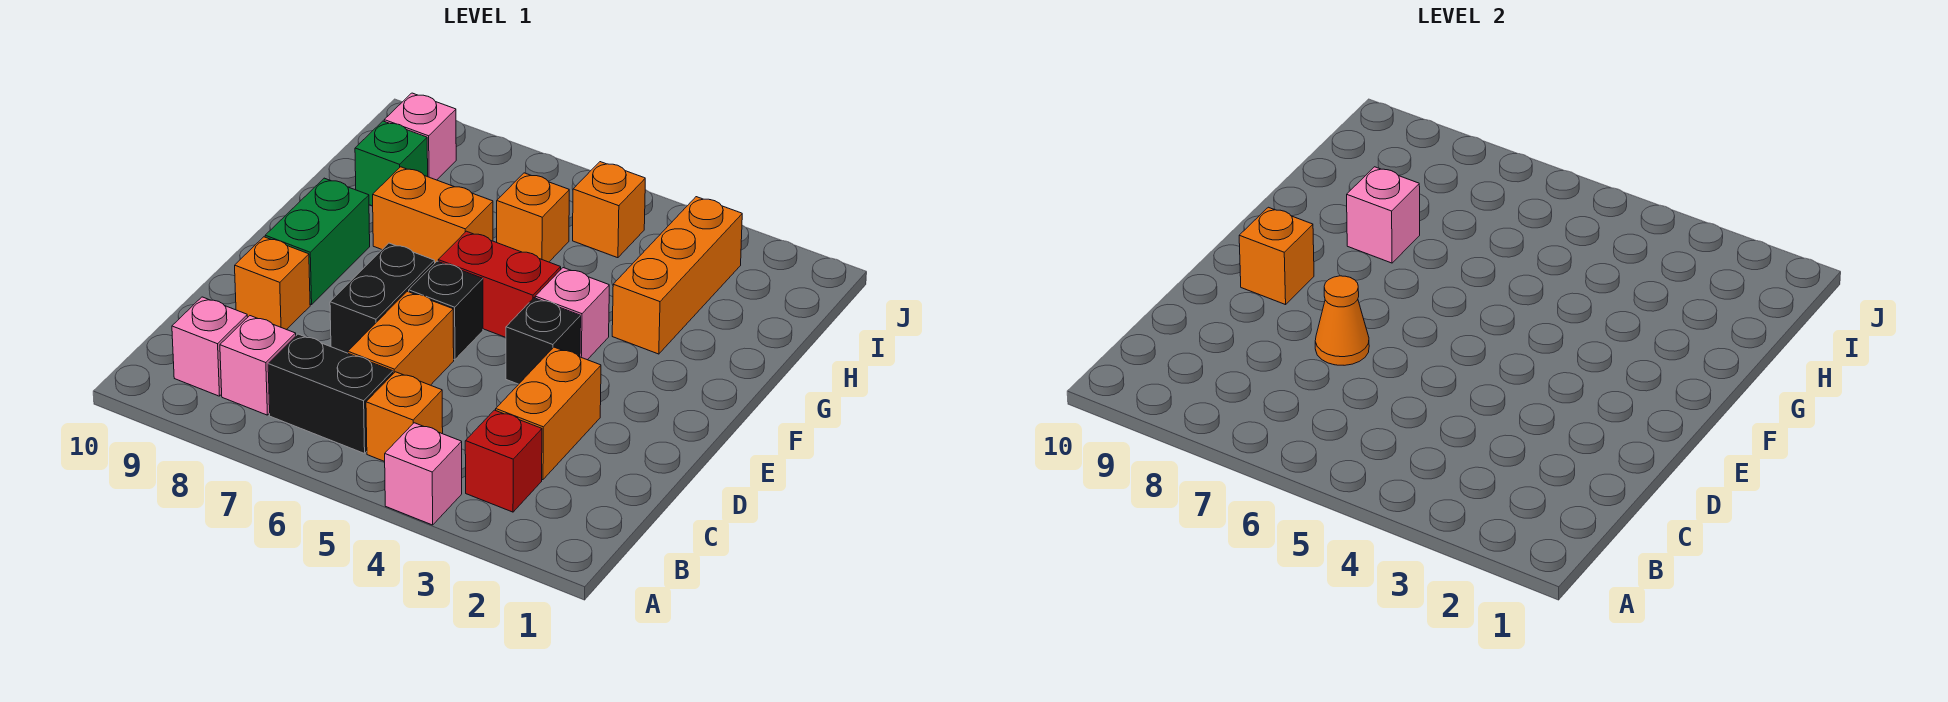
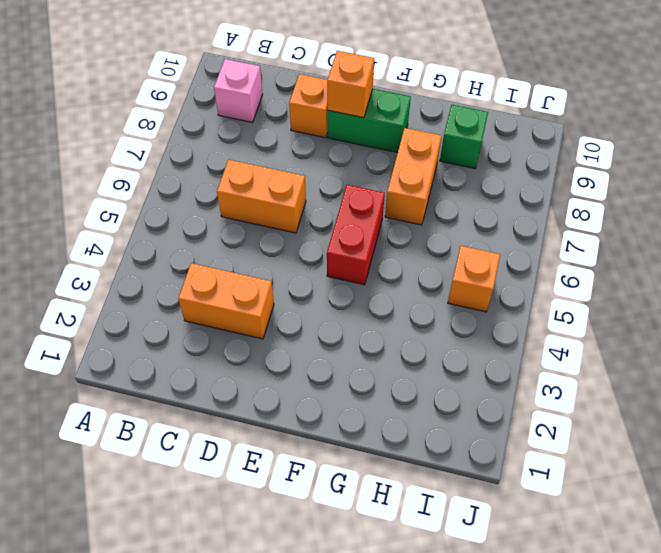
none -> pink brick A4 level 1
none -> red brick B3 level 1
none -> orange brick B5 level 1

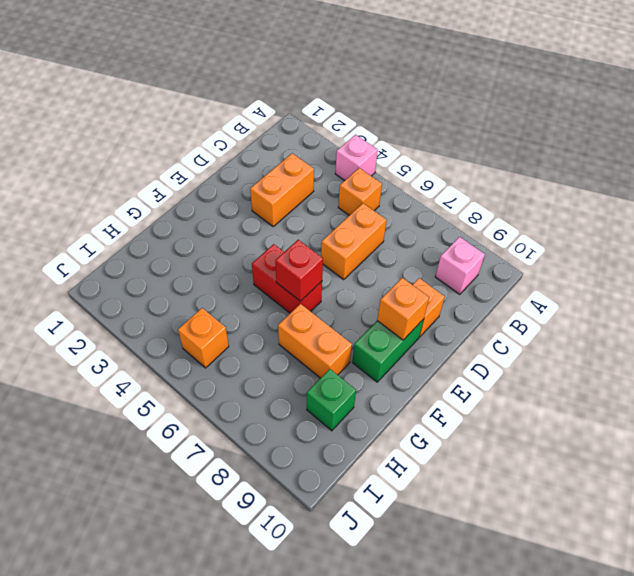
red brick F6 level 2 -> red brick B3 level 1
none -> black brick B6:B7 level 1
none -> pink brick B8 level 1
none -> black brick D7:E7 level 1

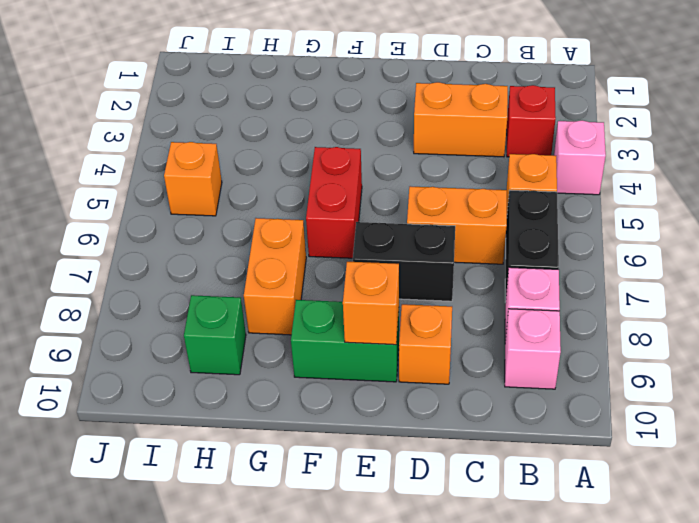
none -> black brick E4 level 1
none -> black brick E6 level 1
none -> pink brick F4 level 1

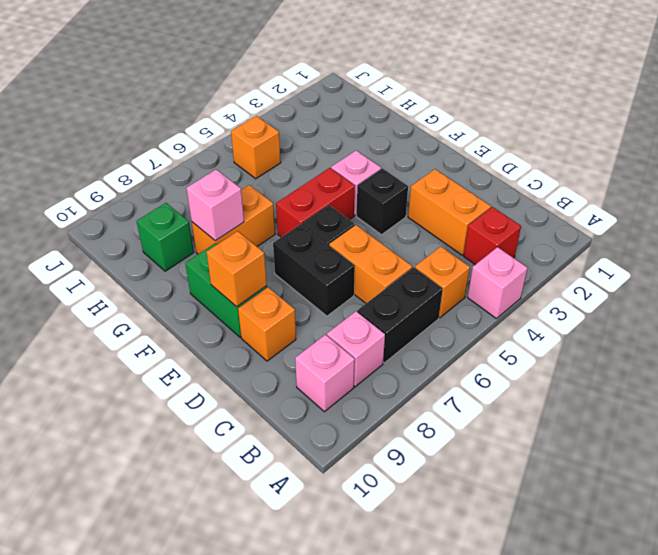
none -> orange brick G3:I3 level 1
none -> orange brick H6 level 1
none -> pink brick I9 level 1

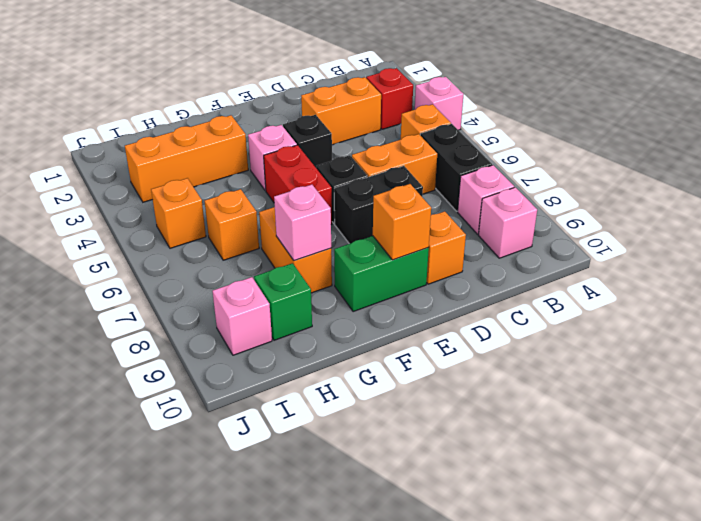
none -> orange cone D7 level 2

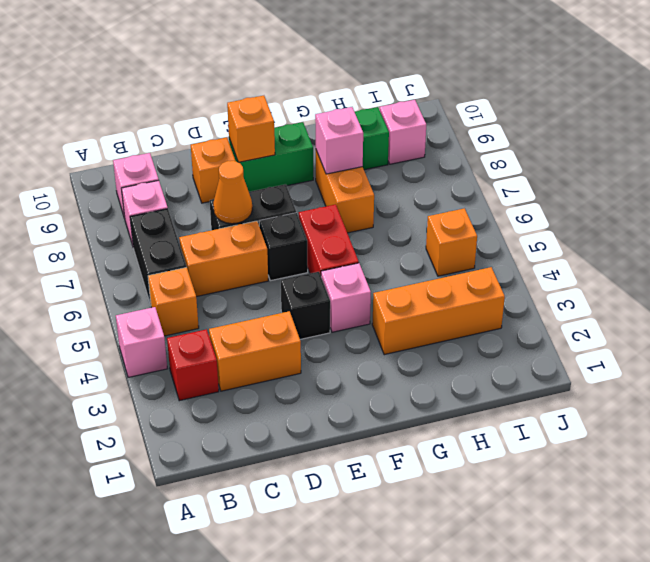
none -> orange brick H6 level 1

